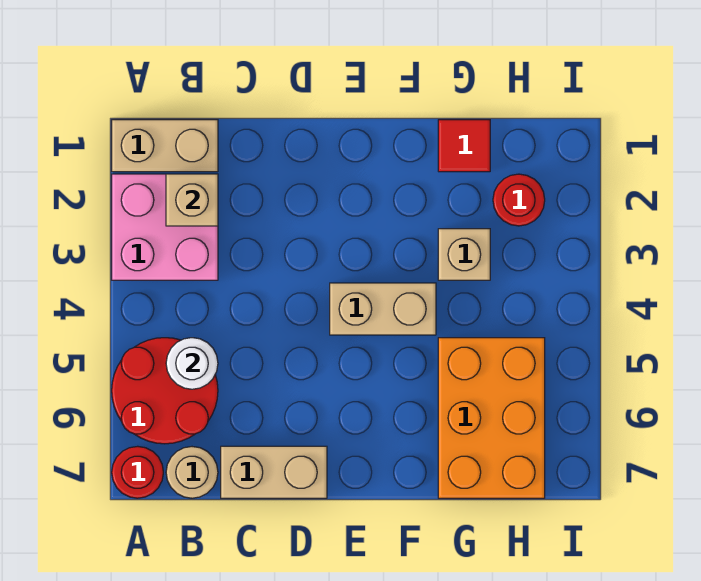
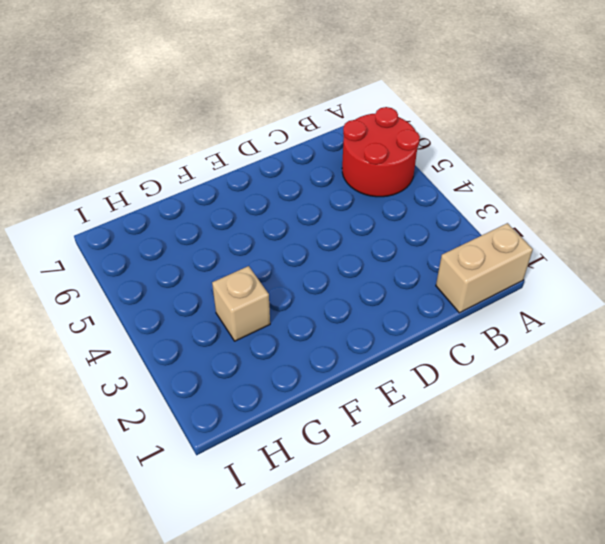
none -> pink brick A2:B3 level 1
none -> red round brick A7 level 1
none -> tan round brick B7 level 1

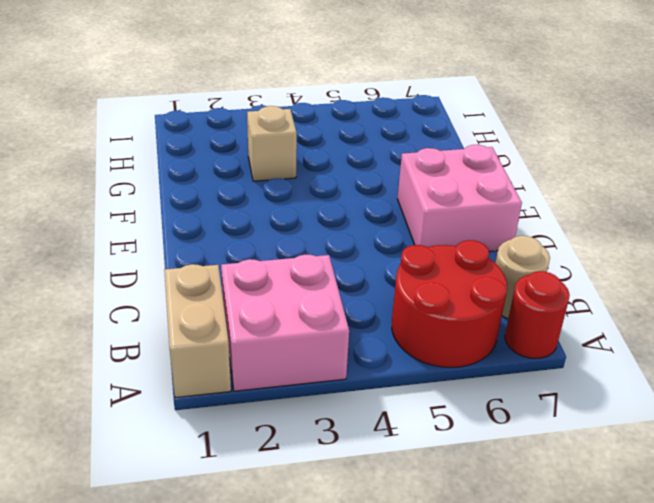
pink brick D6:E7 level 1 -> tan brick C7:D7 level 1
none -> tan brick E4:F4 level 1
none -> red tile G1 level 1
none -> orange brick G5:H7 level 1

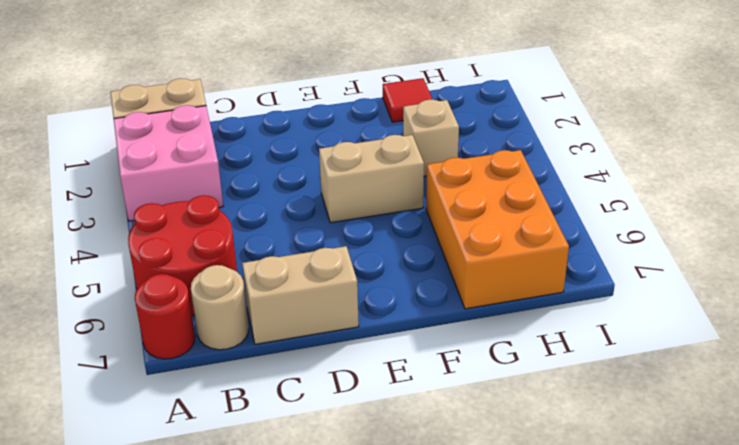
none -> red round brick H2 level 1
none -> tan brick B2 level 2
none -> white round brick B5 level 2

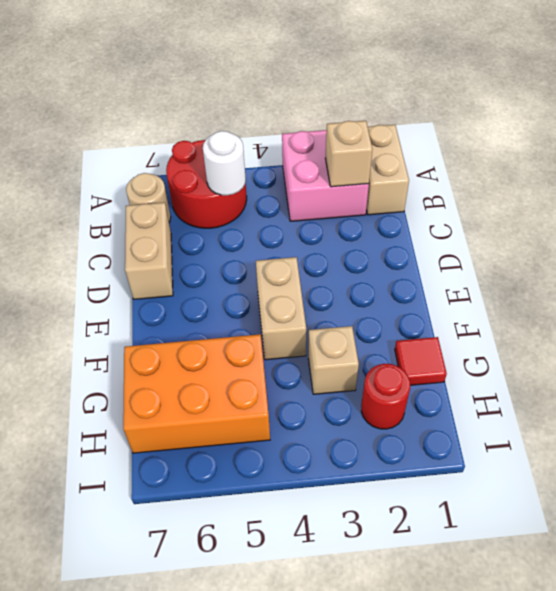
none -> red round brick A7 level 1

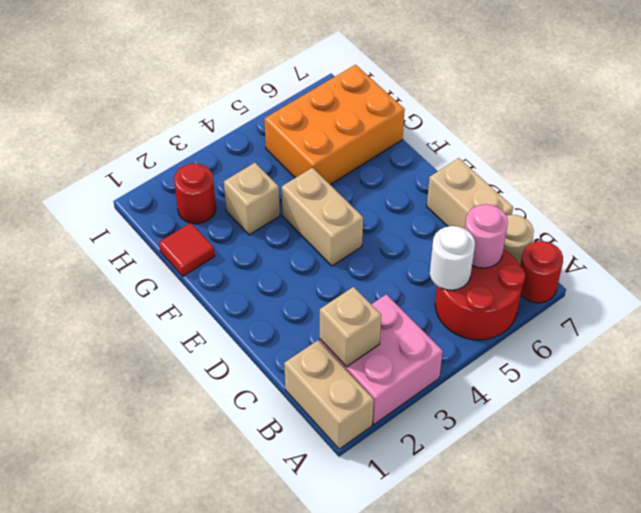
pink round brick B6 level 2 -> none

